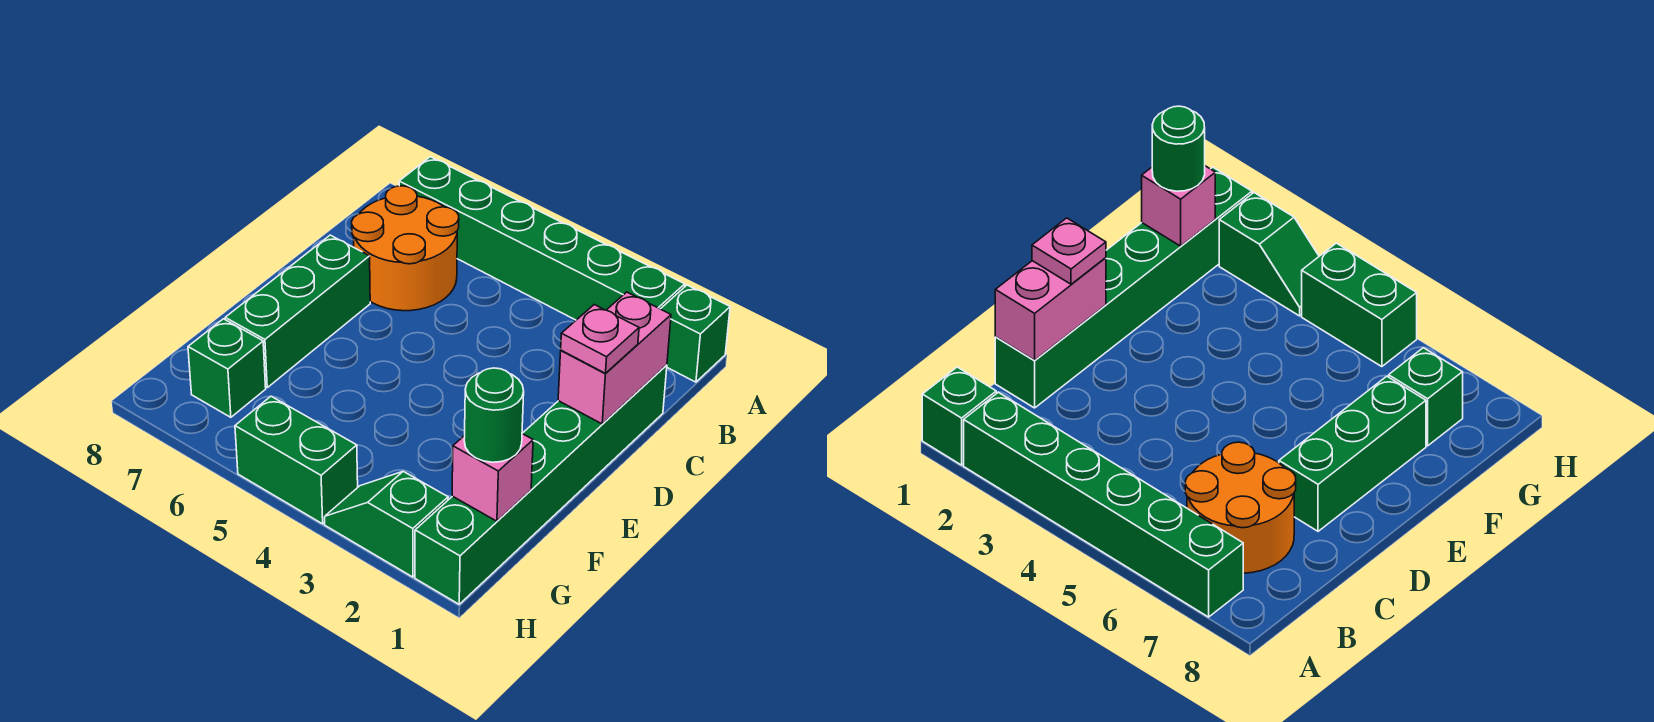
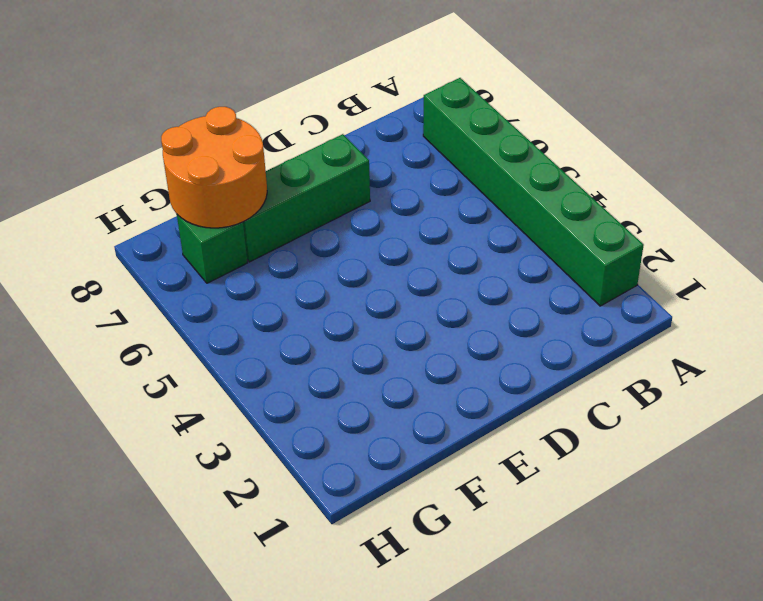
orange round brick F7:G8 level 2 -> orange round brick B6:C7 level 1
none -> green brick A1 level 1
none -> green brick C1:H1 level 1
none -> green slope H2:H3 level 1 top 2

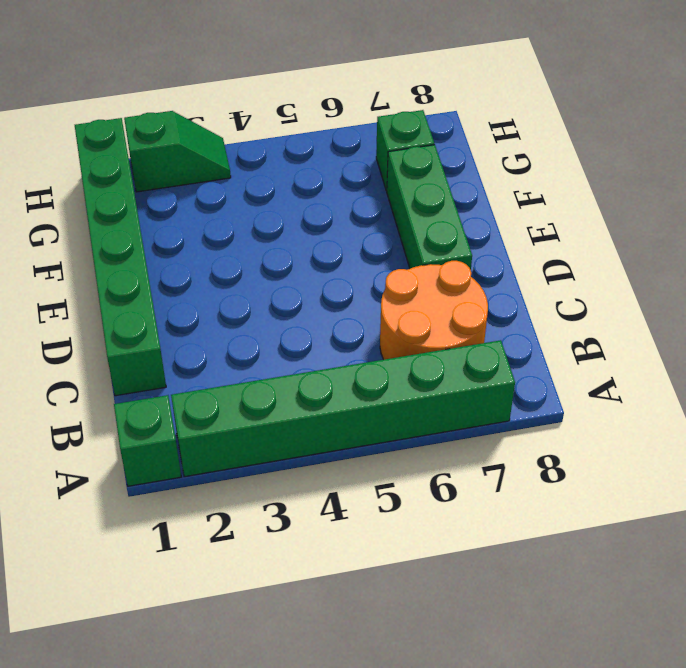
none -> green brick H4:H5 level 1
none -> pink brick C1:D1 level 2
none -> pink brick G1 level 2

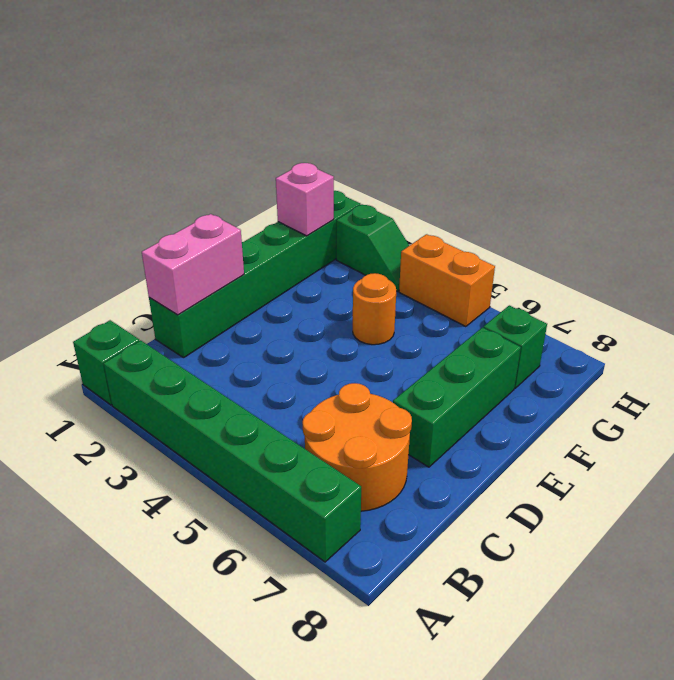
orange round brick F4 level 1 -> none
orange brick H4:H5 level 1 -> green brick H4:H5 level 1
none -> pink plate D1 level 3
none -> green round brick G1 level 3

